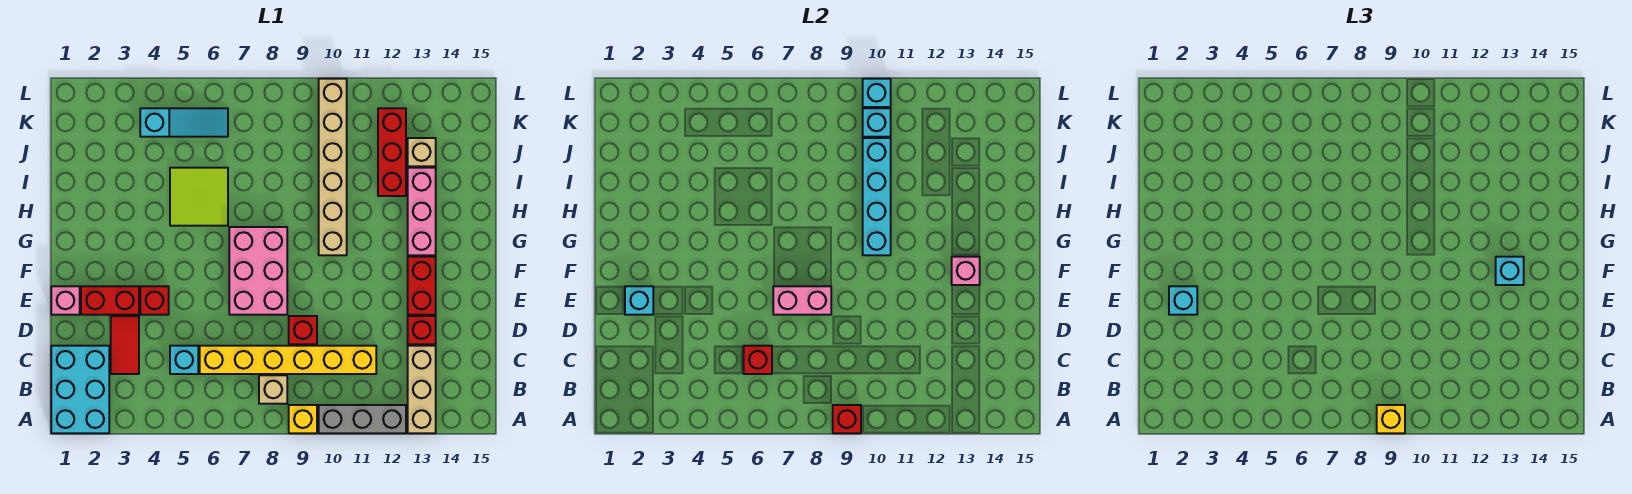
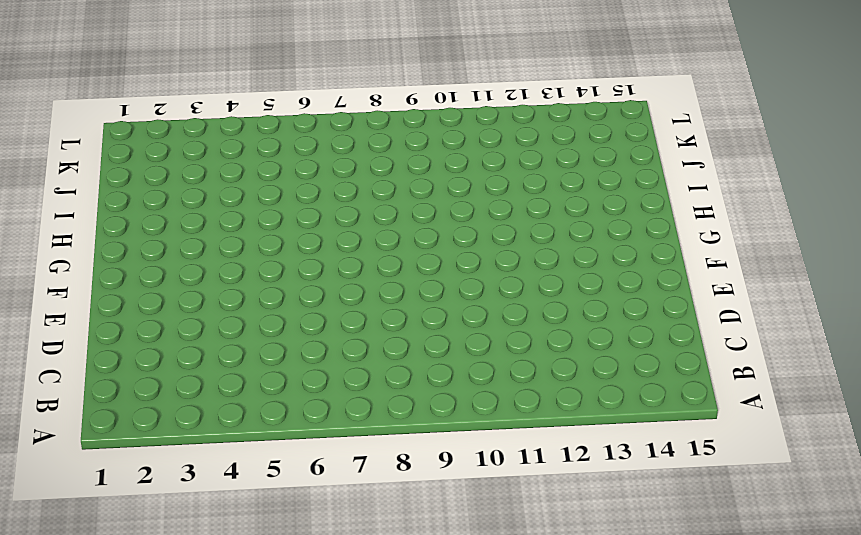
none -> cyan brick A1:C2 level 1
none -> yellow brick A9 level 1
none -> grey brick A10:A12 level 1
none -> tan brick A13:C13 level 1

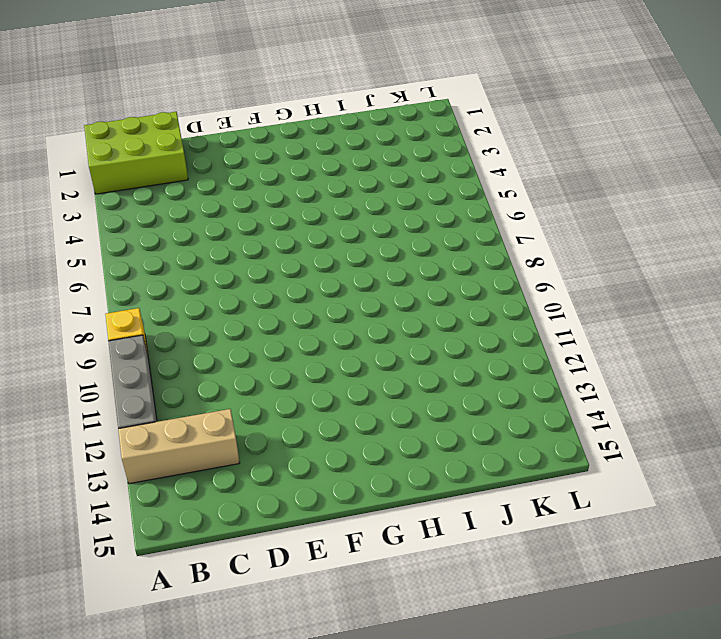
lime brick A1:C2 level 1 -> cyan brick A1:C2 level 1
none -> tan brick B8 level 1
none -> red tile C3:D3 level 1
none -> cyan brick C5 level 1
none -> yellow brick C6:C11 level 1

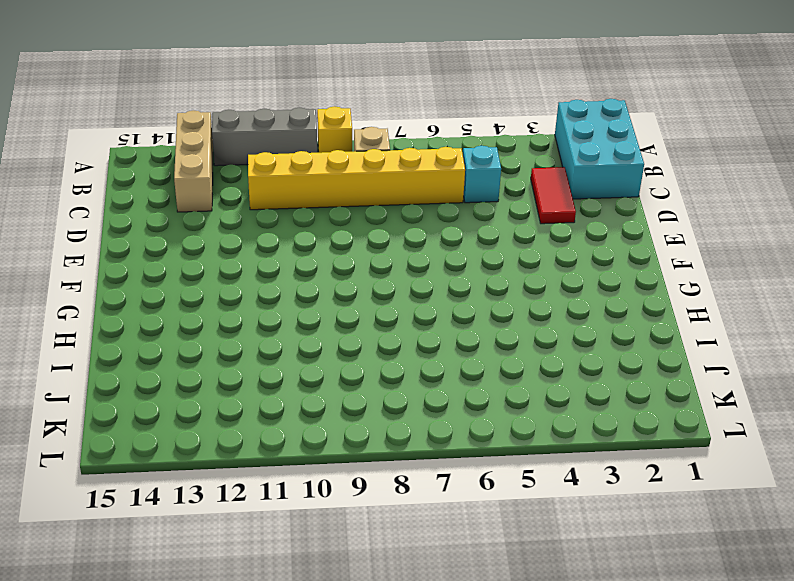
none -> red brick D9 level 1
none -> red brick D13 level 1
none -> pink brick E1 level 1
none -> red brick E2:E3 level 1

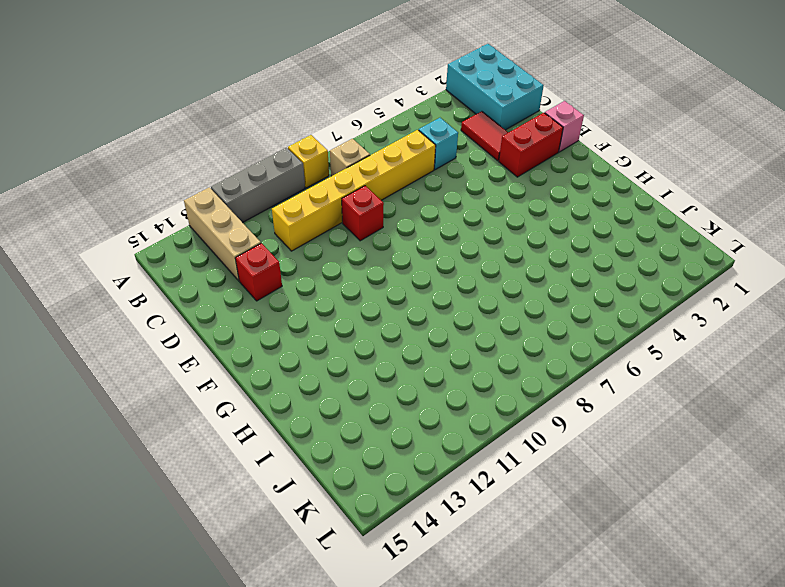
none -> red brick E4 level 1
none -> pink brick E7:G8 level 1
none -> red brick E13:F13 level 1
none -> tan brick G10:L10 level 1

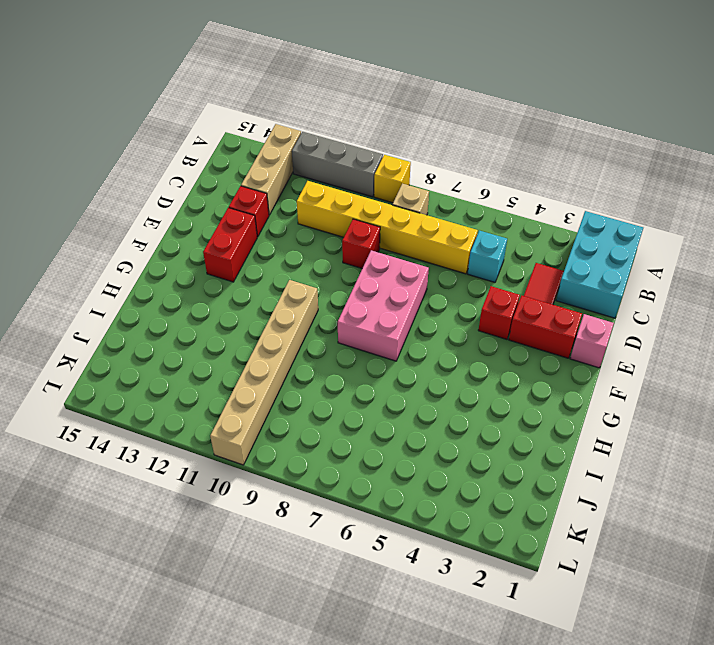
none -> pink brick G13:I13 level 1
none -> lime tile H5:I6 level 1
none -> red brick I12:K12 level 1
none -> tan brick J13 level 1

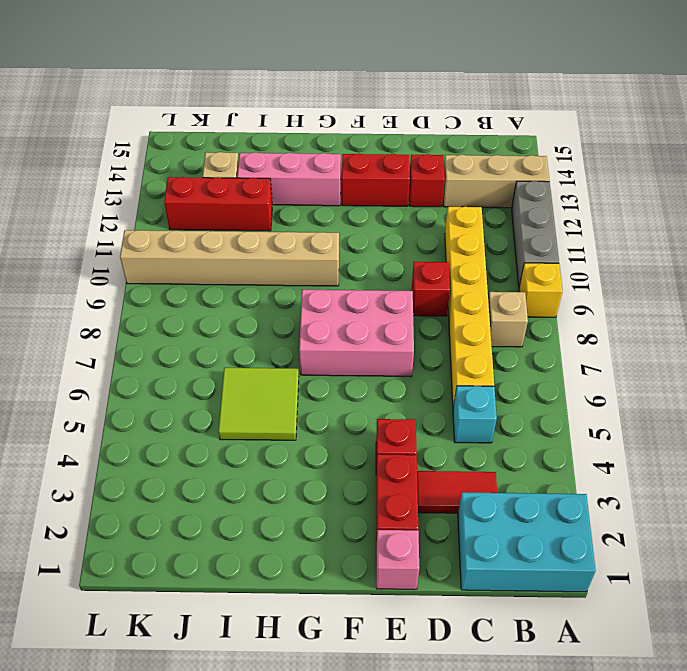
none -> cyan slope K4:K6 level 1 top 4
none -> red brick A9 level 2
none -> red brick C6 level 2
none -> cyan brick E2 level 2

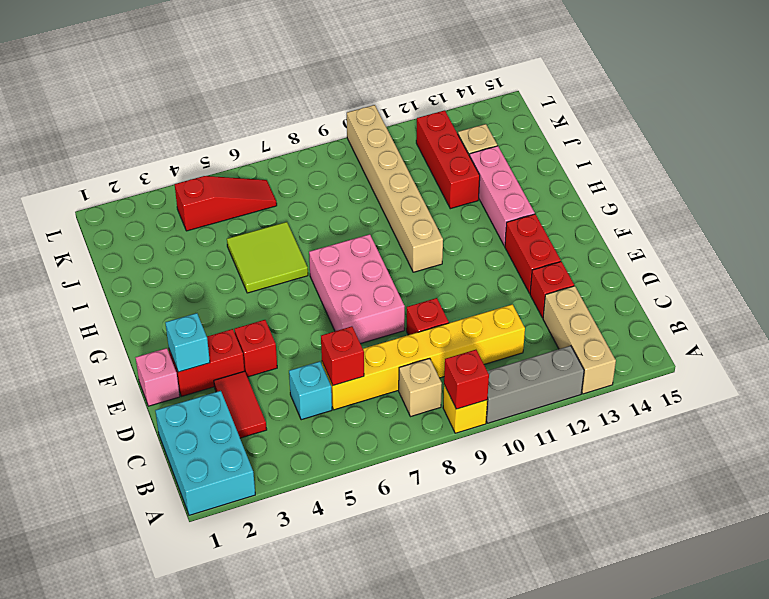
red slope K4:K6 level 1 top 4 -> cyan slope K4:K6 level 1 top 4
none -> pink brick E7:E8 level 2
none -> pink brick F13 level 2
none -> cyan brick G10:J10 level 2
none -> cyan brick K10 level 2

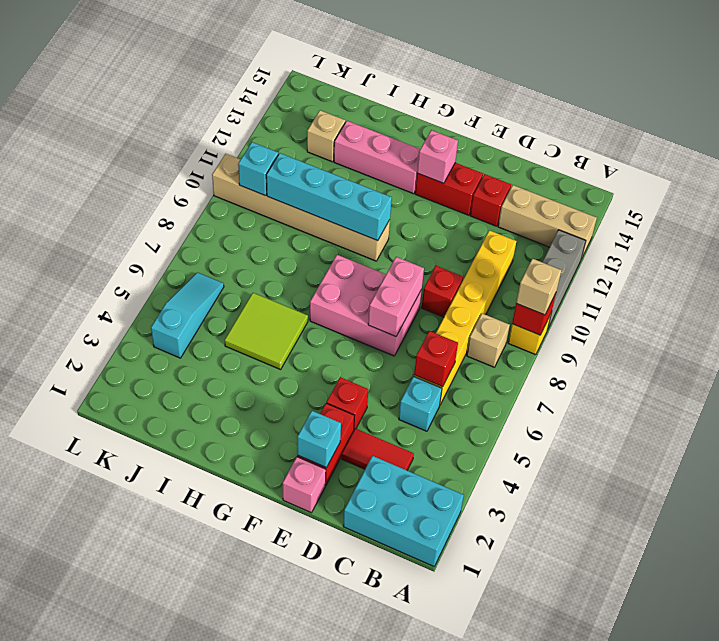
tan brick A9 level 3 -> yellow brick A9 level 3
none -> red brick I12:K12 level 1
none -> cyan brick L10 level 2
none -> cyan brick E2 level 3
none -> cyan brick F13 level 3

